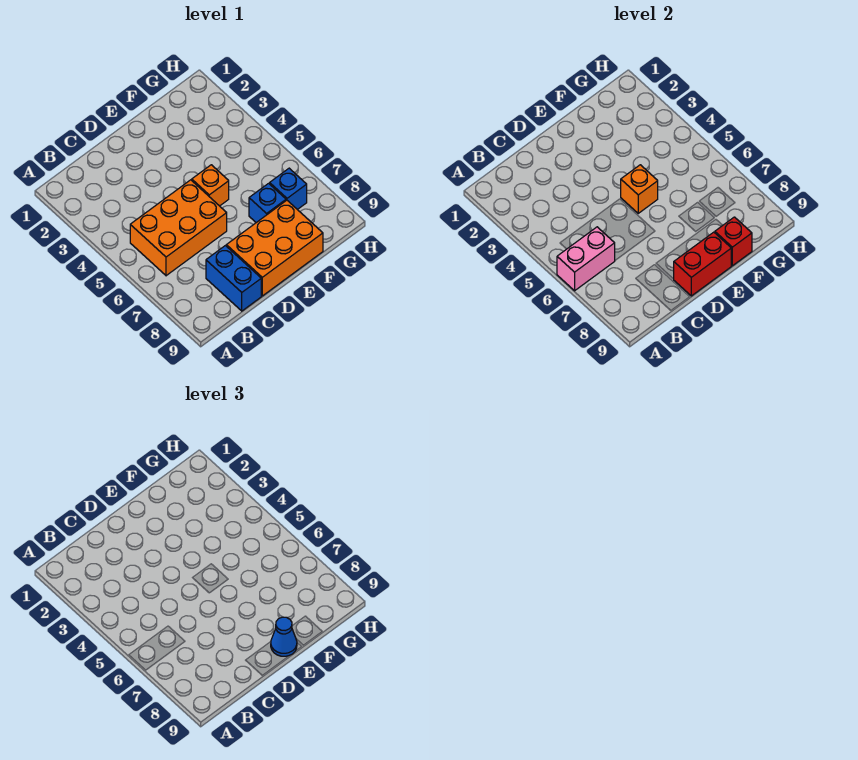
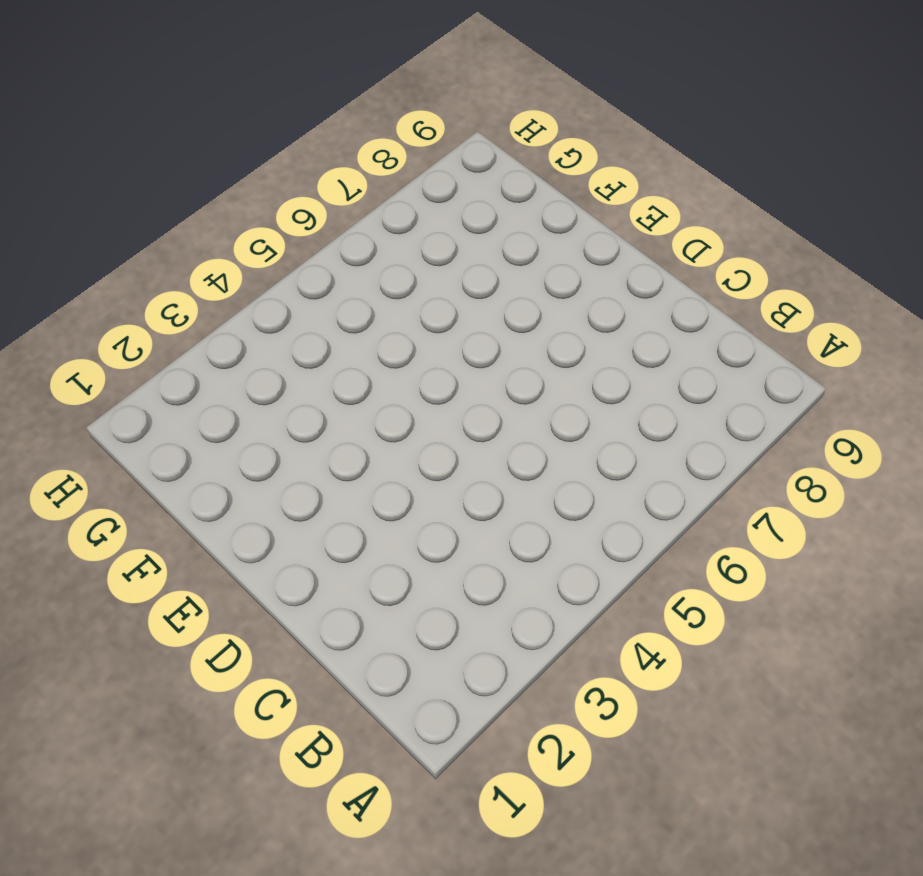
none -> orange brick B5:D6 level 1
none -> blue brick C8:C9 level 1

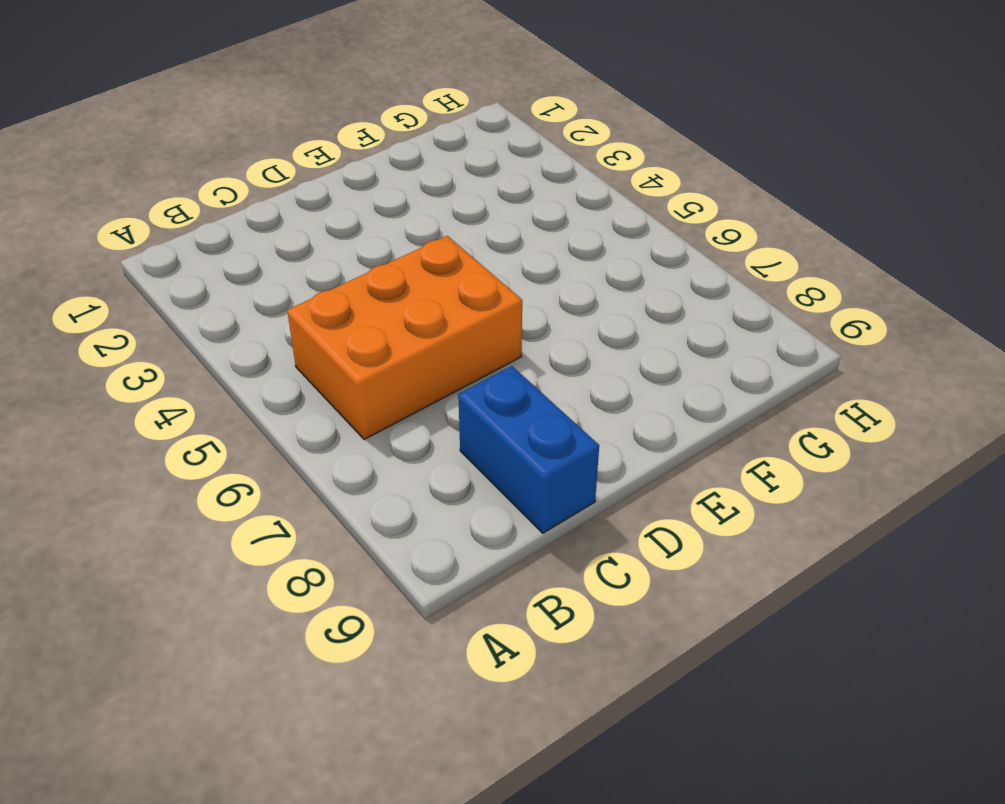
none -> orange brick D8:F9 level 1
none -> orange brick E5 level 1

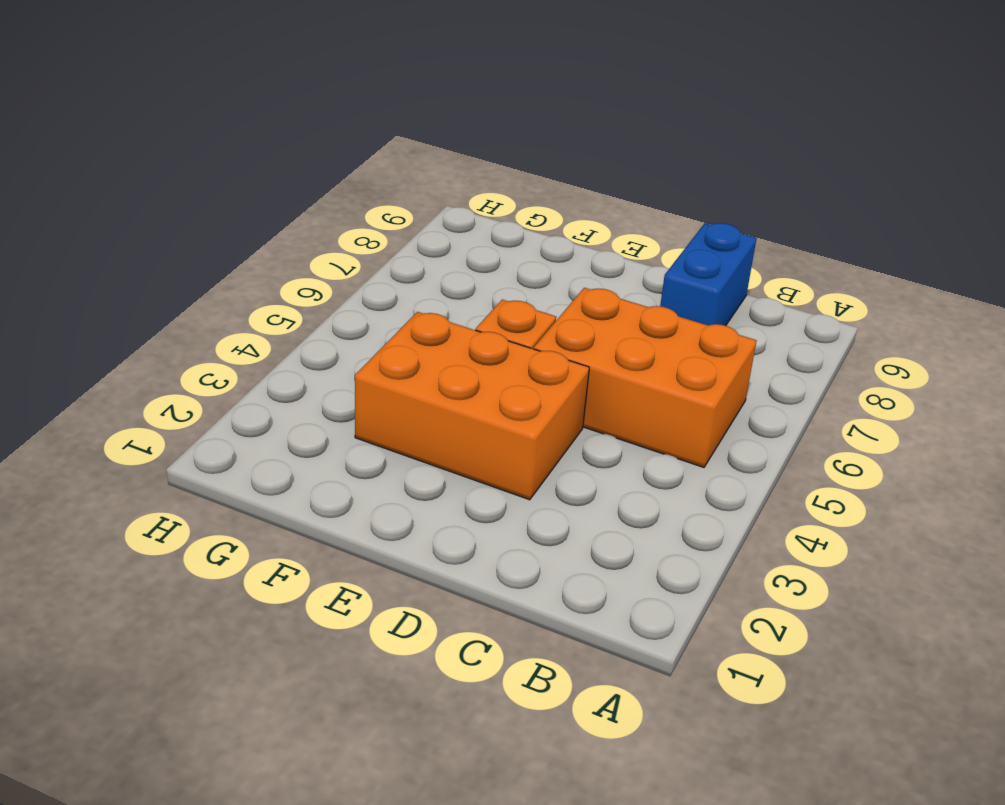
orange brick D3:F4 level 1 -> orange brick D8:F9 level 1
none -> blue brick F7 level 1
none -> blue brick G7 level 1

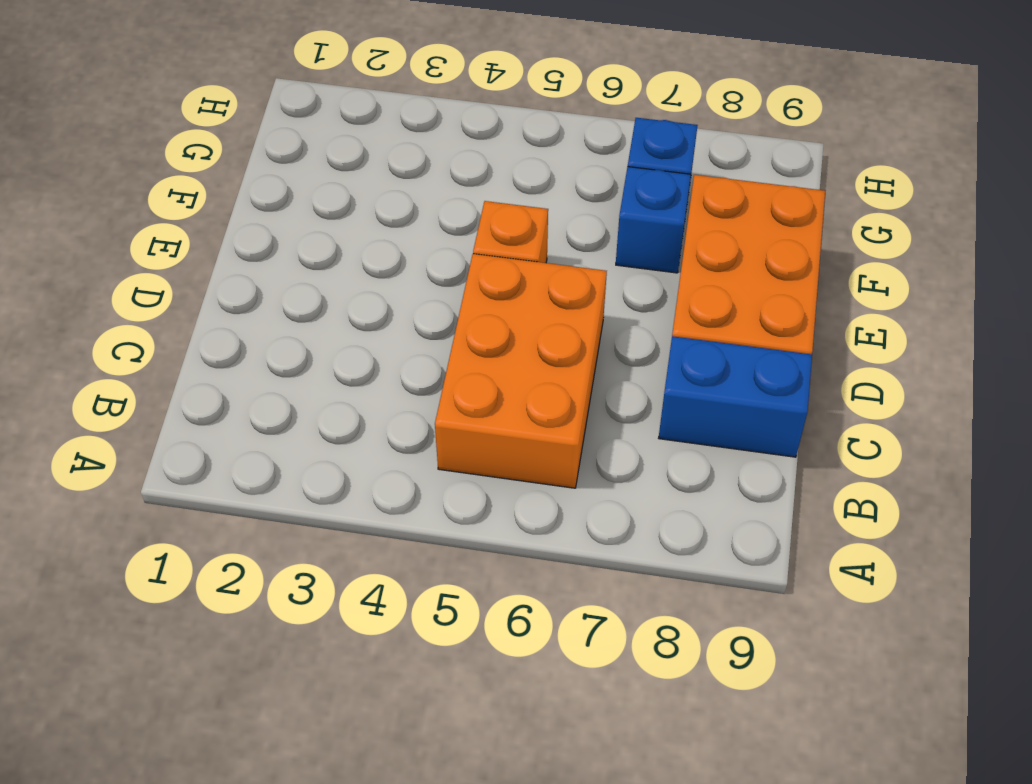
none -> pink brick A6:B6 level 2
none -> red brick D9:E9 level 2

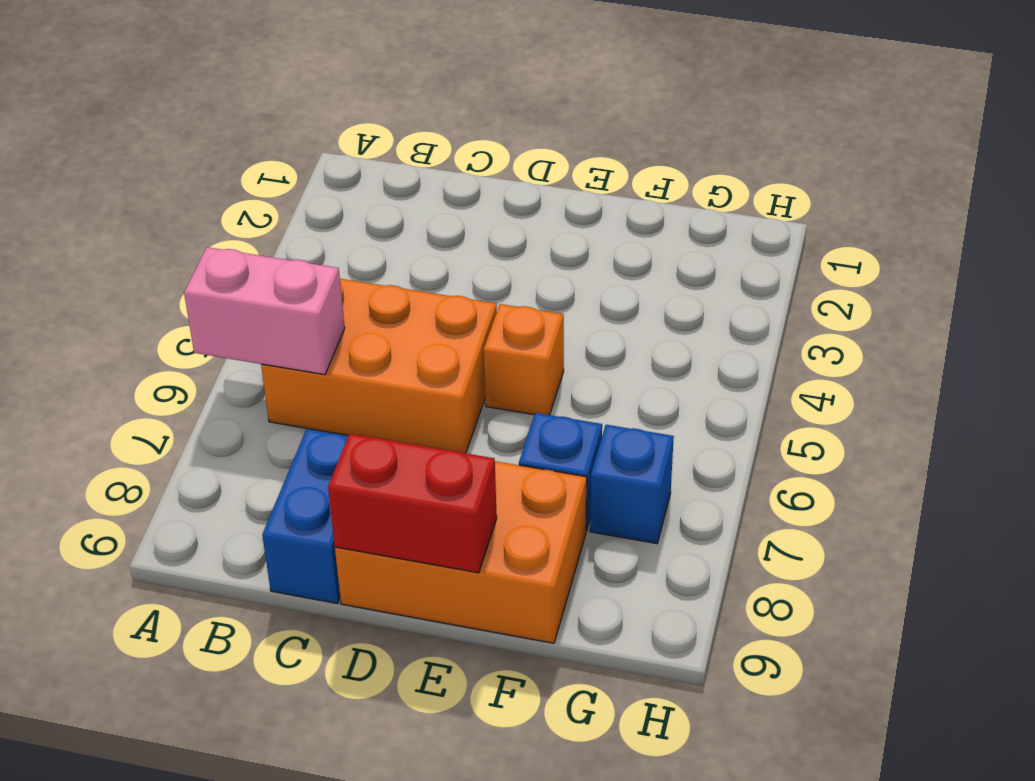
none -> orange brick E5 level 2
none -> red brick F9 level 2

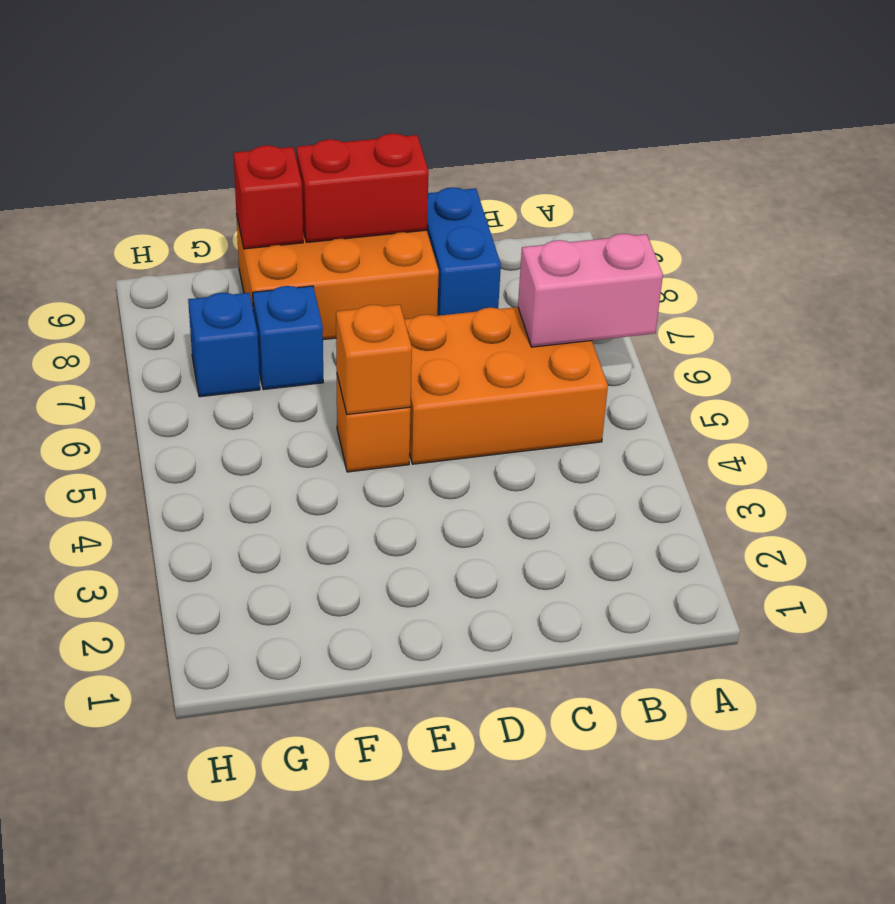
none -> blue cone E9 level 3

